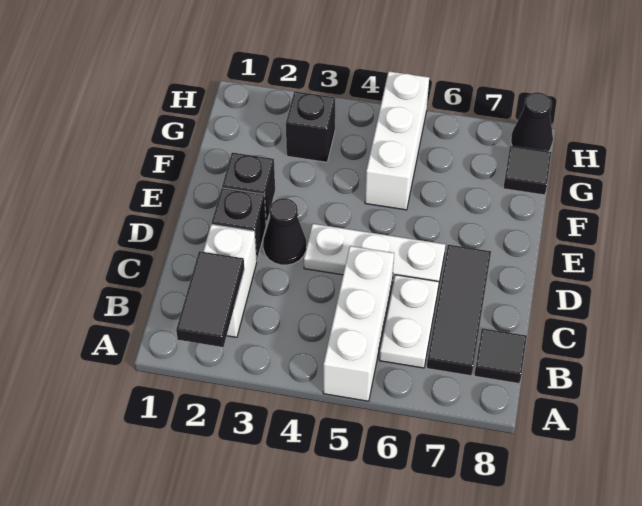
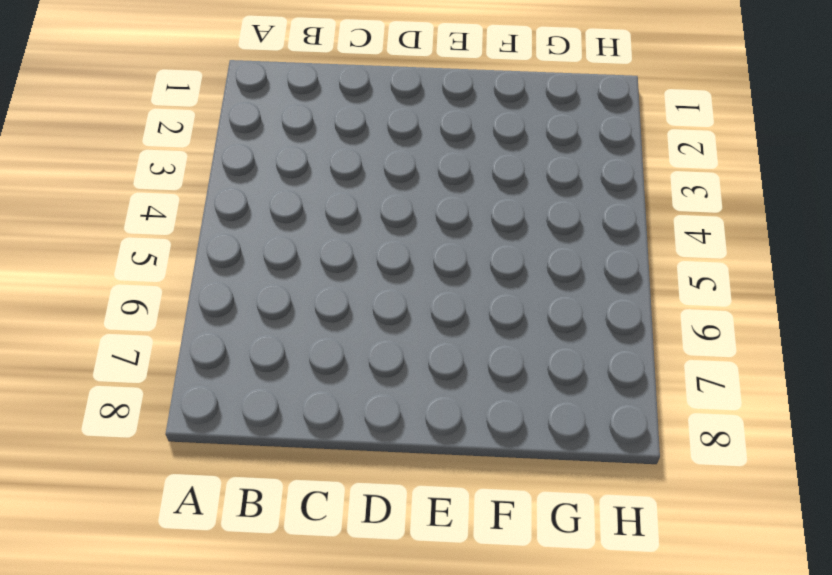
none -> white brick A5:C5 level 1
none -> white brick B2:C2 level 1
none -> white plate B6:C6 level 1

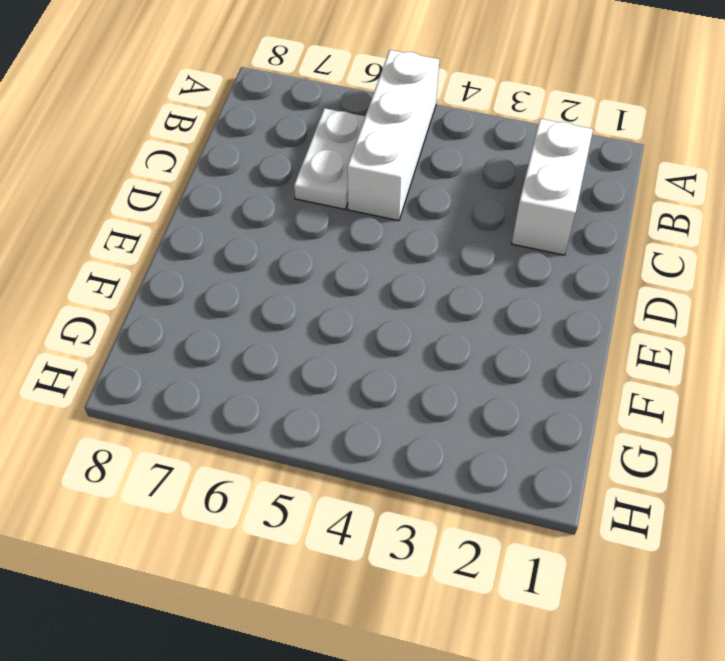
none -> black tile B7:D7 level 1
none -> black tile B8 level 1
none -> black brick D2 level 1

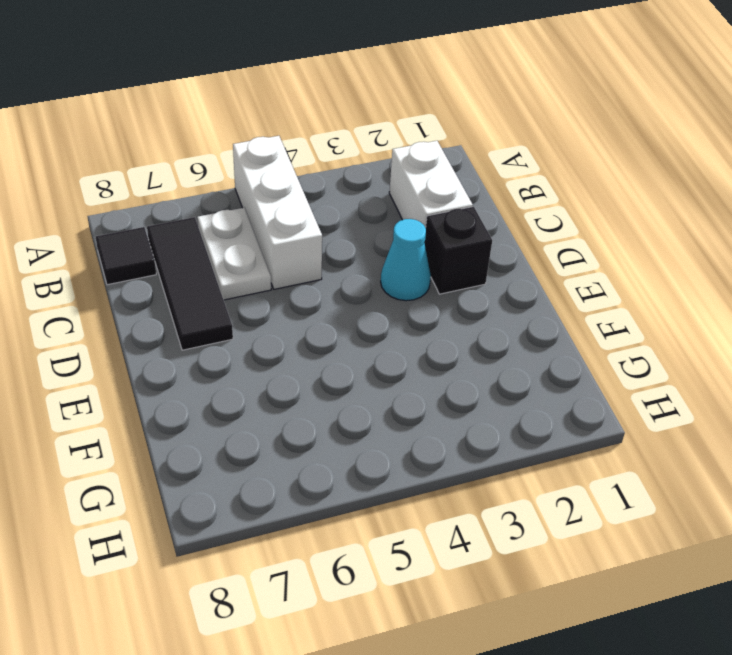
cyan cone D3 level 1 -> black cone D3 level 1
none -> white plate D4:D6 level 1
none -> black brick E2 level 1
none -> white brick F5:H5 level 1

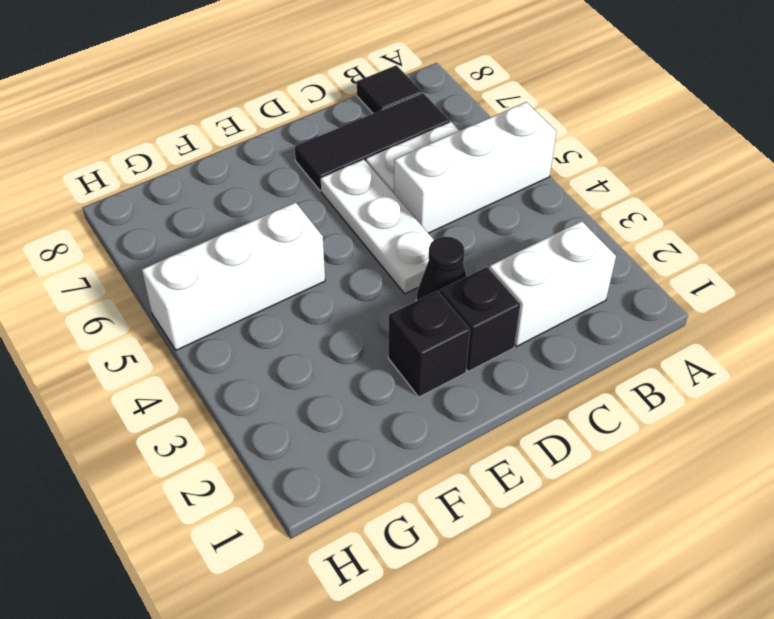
none -> black brick G3 level 1
none -> black tile G8 level 1
none -> black cone H8 level 1

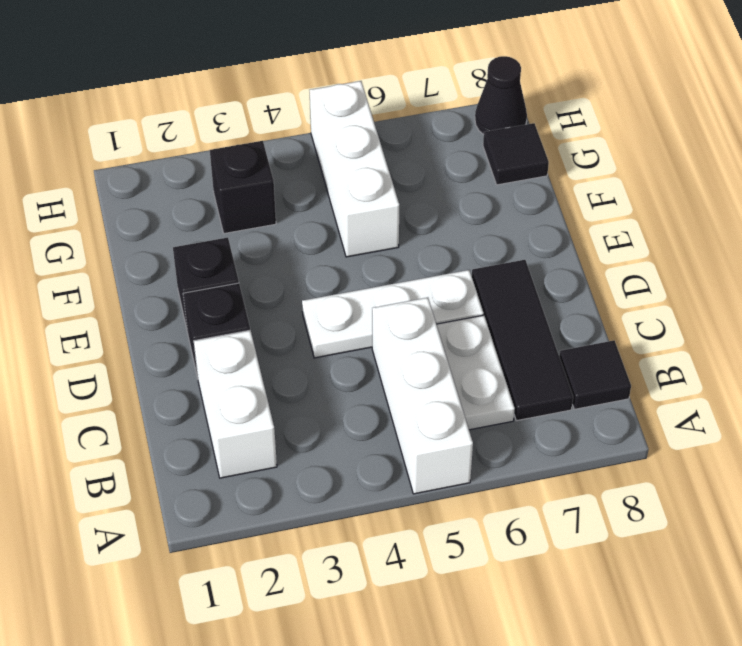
none -> black cone D3 level 1
none -> black tile A2:B2 level 2

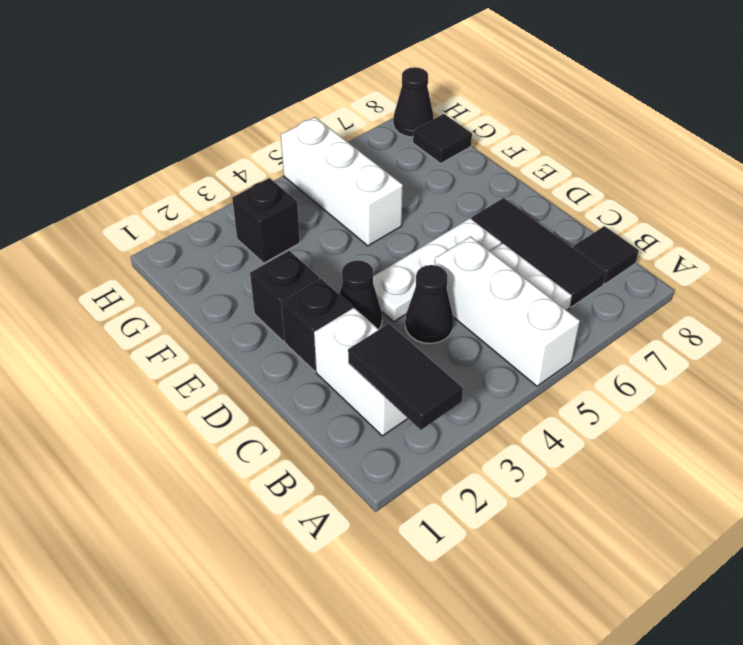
black cone C4 level 1 -> none

